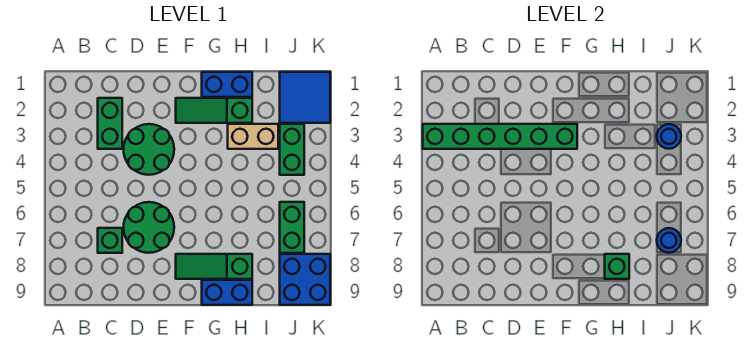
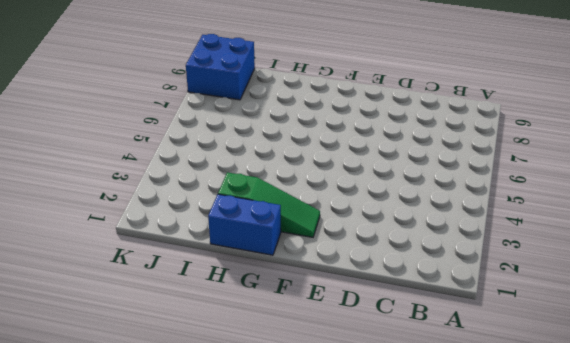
none -> green brick C2:C3 level 1
none -> green brick C7 level 1
none -> green round brick D3:E4 level 1

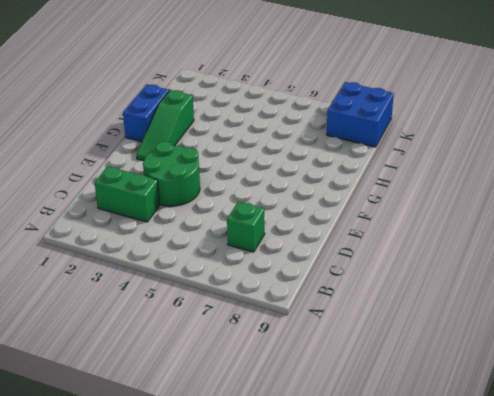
none -> green round brick D6:E7 level 1
none -> green slope F8:H8 level 1 top H
none -> blue brick G9:H9 level 1

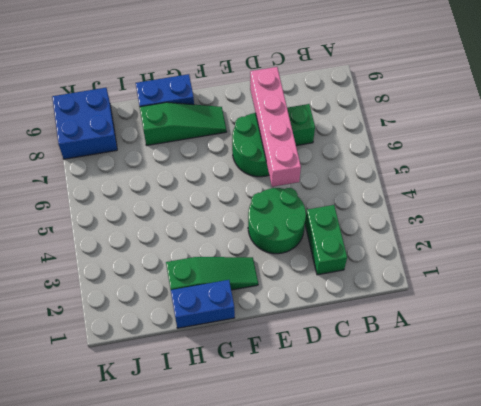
pink brick D5:D8 level 2 -> none
none -> tan brick H3:I3 level 1
none -> blue tile J1:K2 level 1
none -> green brick J3:J4 level 1

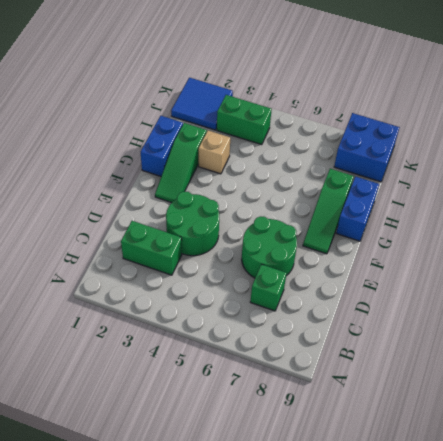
tan brick H3 level 1 -> tan brick H3:I3 level 1
none -> green brick J6:J7 level 1
none -> green brick A3:F3 level 2
none -> green brick H8 level 2

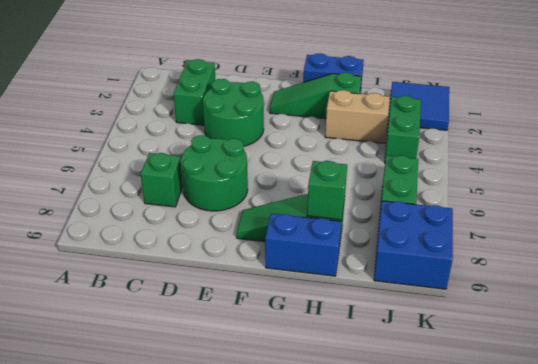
none -> green brick A3:F3 level 2
none -> blue round brick J3 level 2
none -> blue round brick J7 level 2

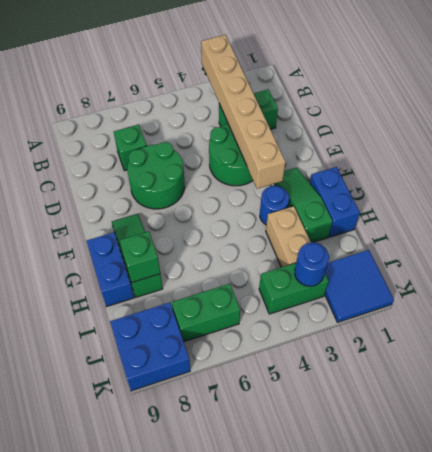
tan brick A3:F3 level 2 -> green brick A3:F3 level 2
blue round brick G3 level 1 -> blue round brick J7 level 2

